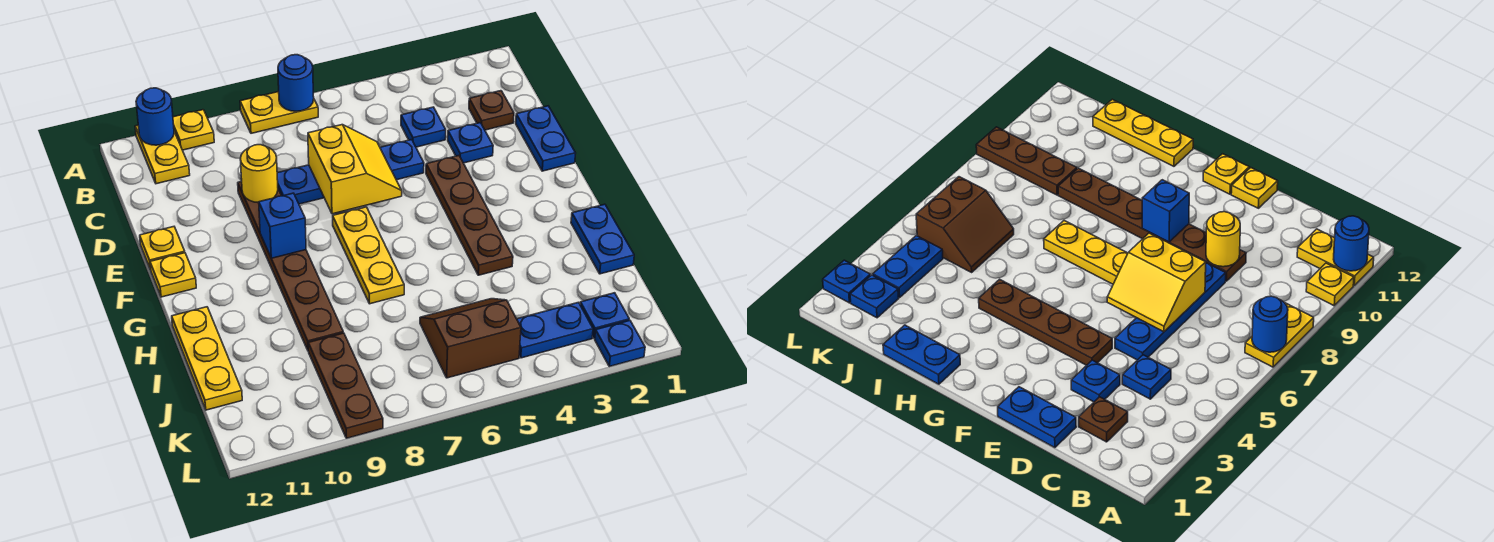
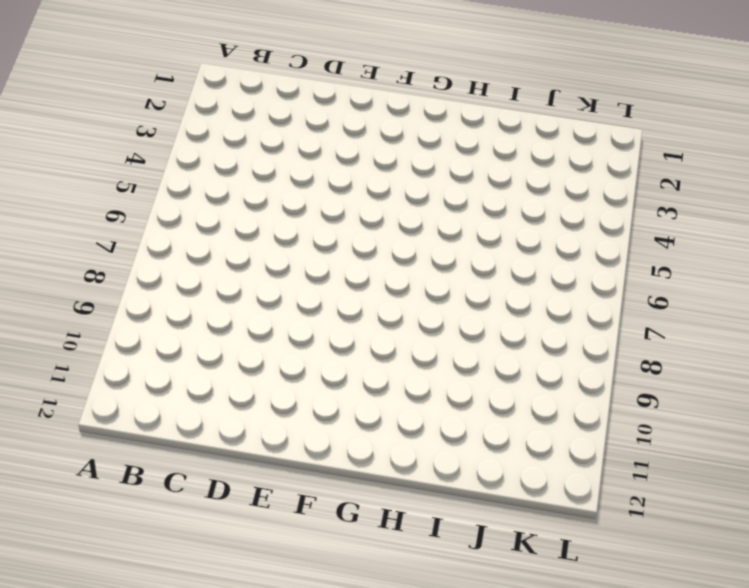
none -> yellow plate A7:A8 level 1
none -> yellow plate A10 level 1
none -> yellow plate A11:B11 level 1

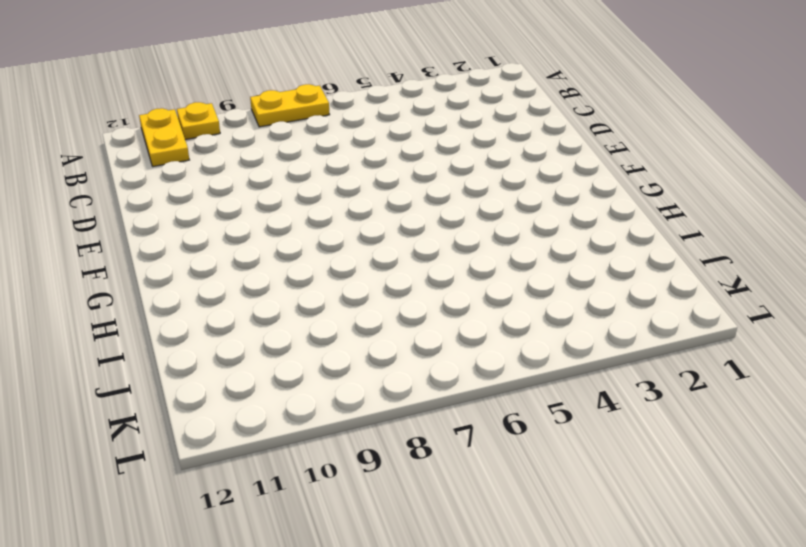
none -> brown plate C2 level 1
none -> blue plate C4 level 1
none -> blue plate D1:E1 level 1

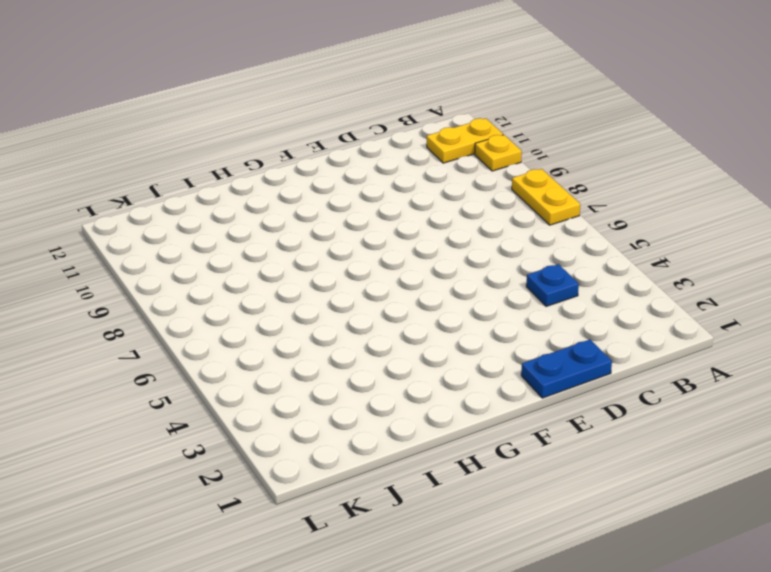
none -> brown plate C2 level 1
none -> blue plate D3 level 1
none -> blue plate D5:D8 level 1

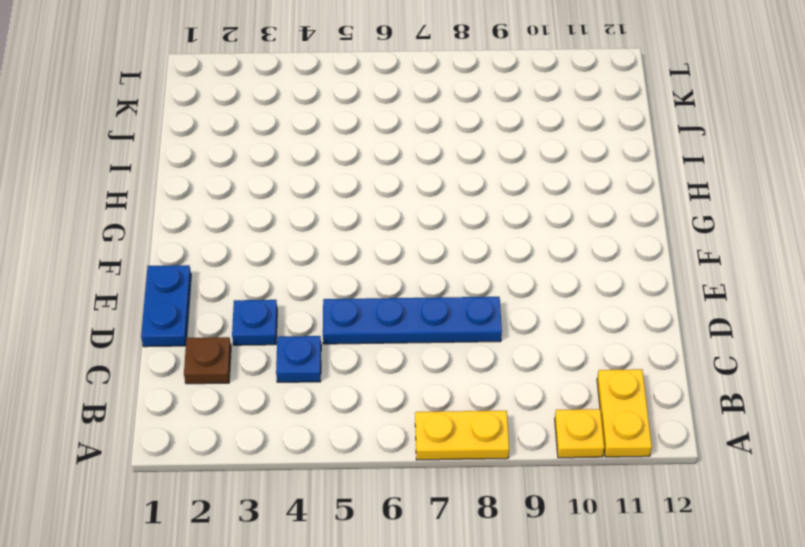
none -> brown plate D9:I9 level 1
none -> brown plate E4:H4 level 1
none -> yellow plate E12 level 1

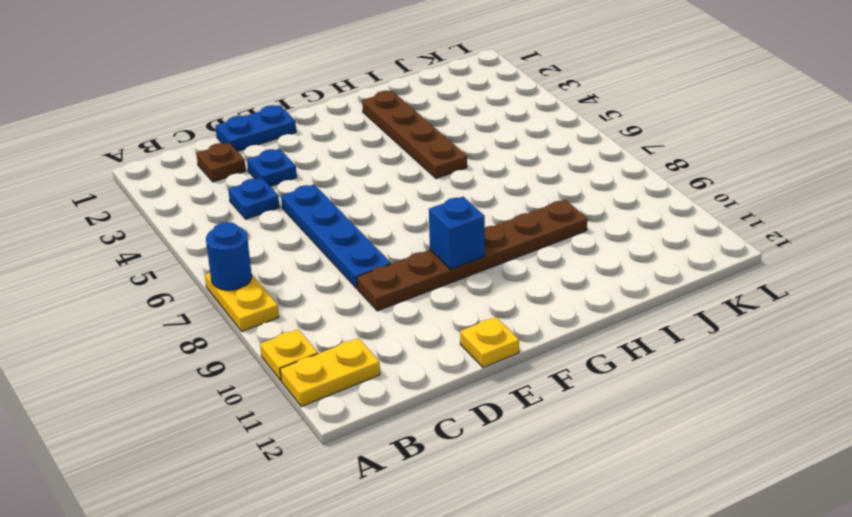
brown plate H2:H5 level 1 -> brown plate E4:H4 level 1
none -> yellow plate F7:H7 level 1
none -> yellow plate F12 level 1
none -> blue plate H1:I1 level 1

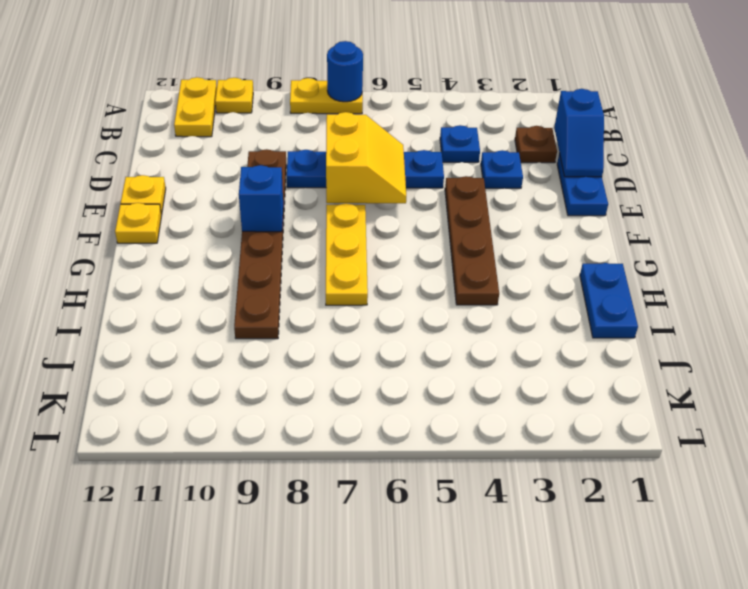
blue slope C1:D1 level 2 top C -> none
none -> yellow plate H12:J12 level 1
none -> brown slope J5:K6 level 1 top K
none -> brown plate J9:L9 level 1

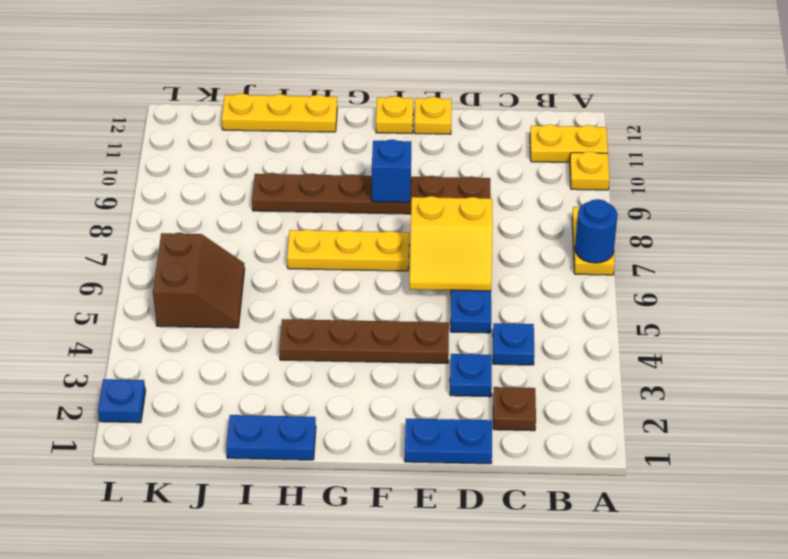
none -> brown plate J9:L9 level 1
none -> blue plate K2 level 1
none -> blue plate K3:K4 level 1

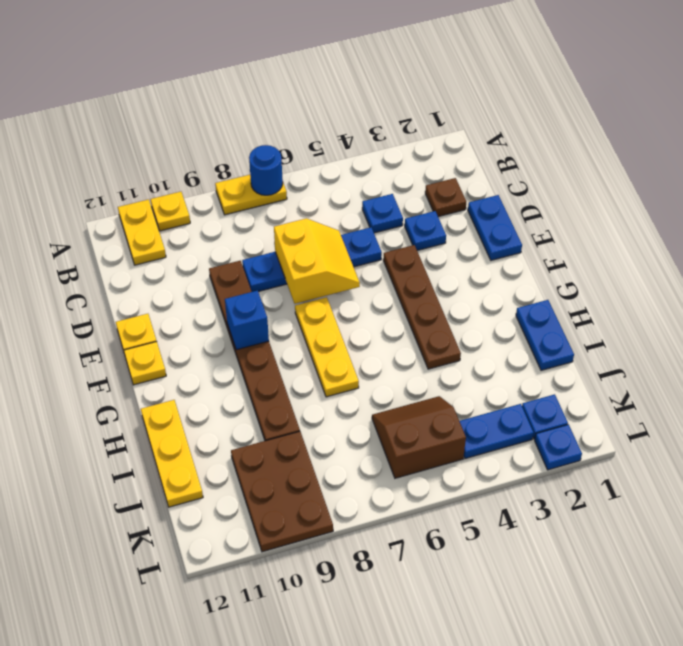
brown plate J9:L10 level 1 -> brown plate J9:L9 level 1
none -> blue round brick A11 level 2
none -> yellow round brick D9 level 2

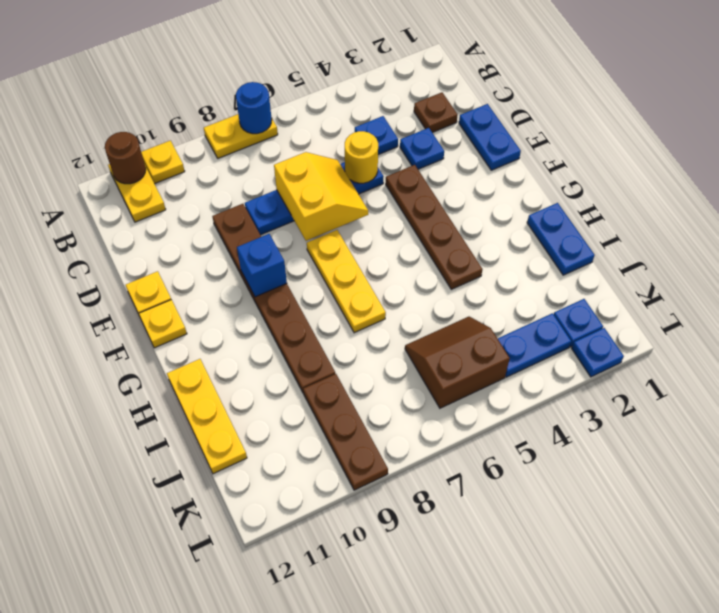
brown round brick A11 level 2 -> blue round brick A11 level 2
yellow round brick D5 level 2 -> yellow round brick D9 level 2

